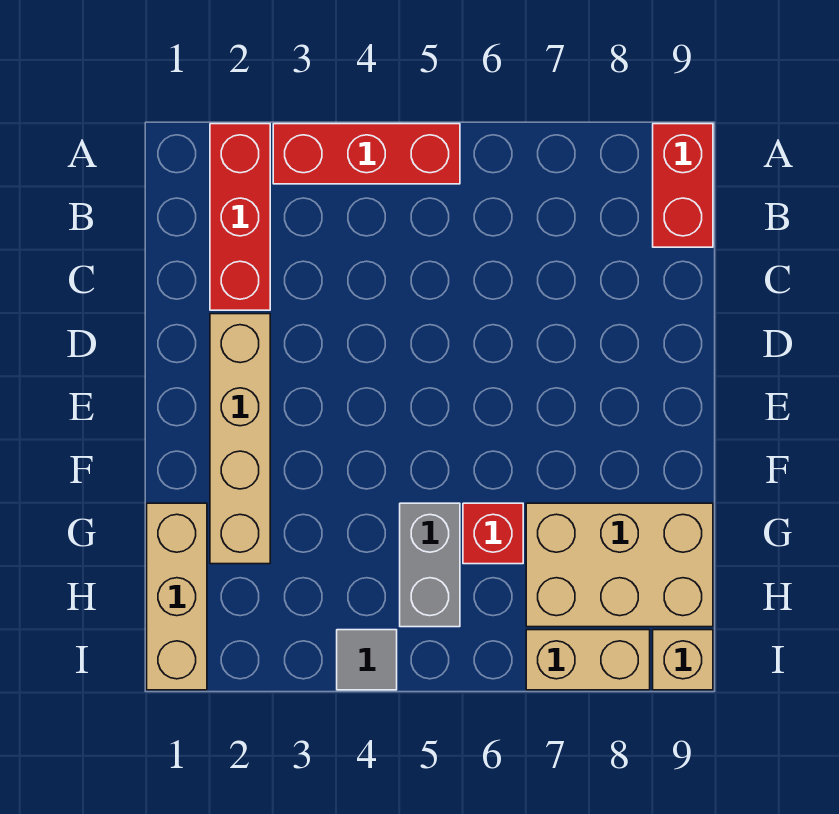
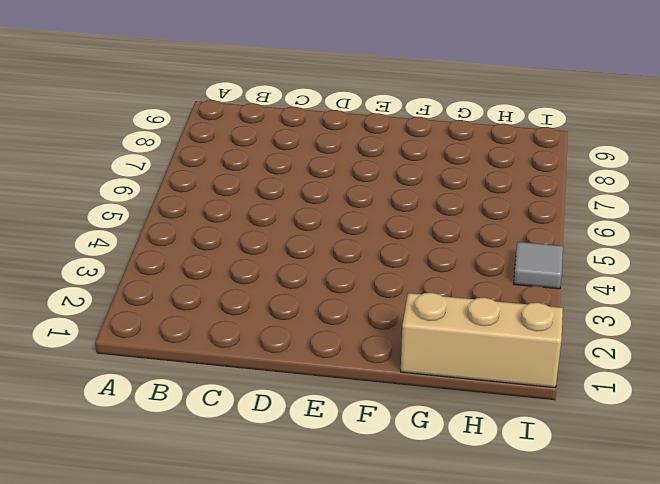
none -> red brick A2:C2 level 1
none -> red brick A3:A5 level 1

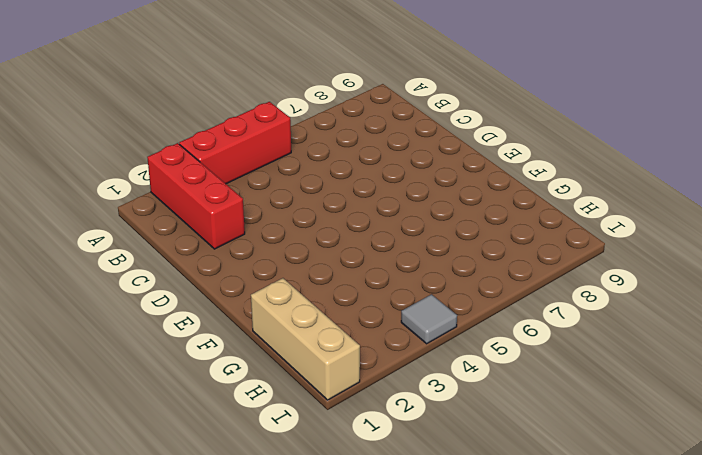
none -> red brick A9:B9 level 1
none -> tan brick D2:G2 level 1

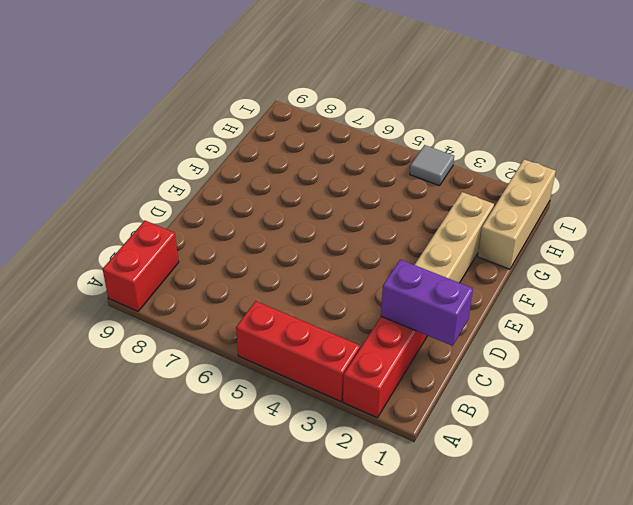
purple brick C1:C2 level 2 -> none
none -> grey brick G5:H5 level 1
none -> red brick G6 level 1

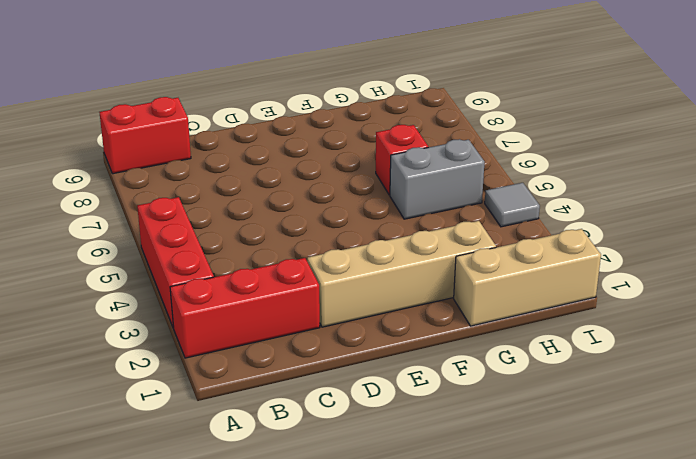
none -> tan brick G7:H9 level 1
none -> tan brick I7:I8 level 1

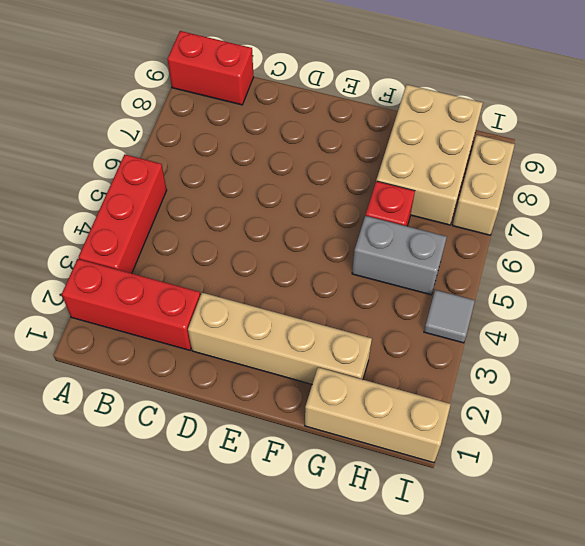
none -> tan brick I9 level 1

